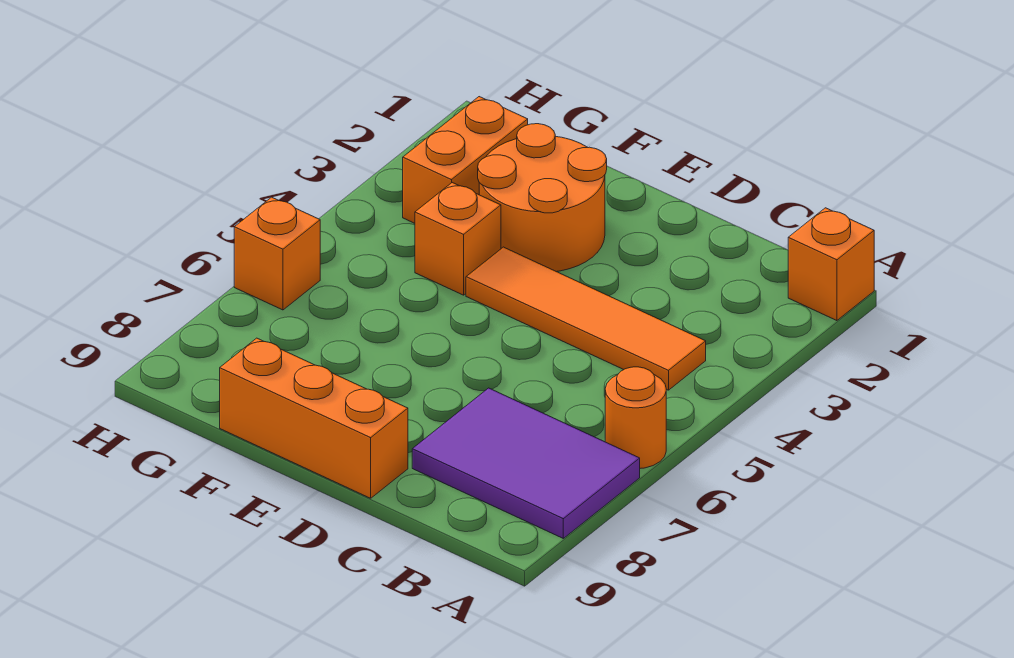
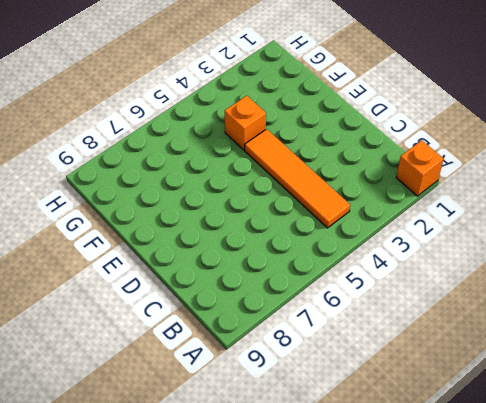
none -> orange round brick A6 level 1
none -> purple tile A7:C8 level 1

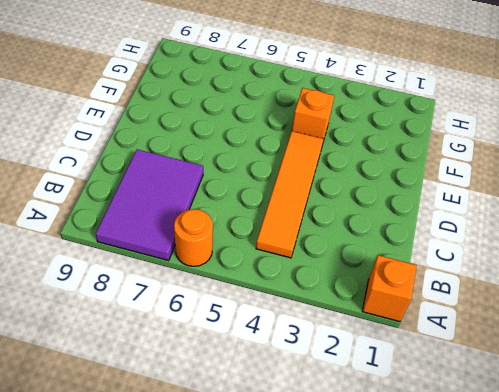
none -> orange brick D9:F9 level 1
none -> orange round brick E2:F3 level 1

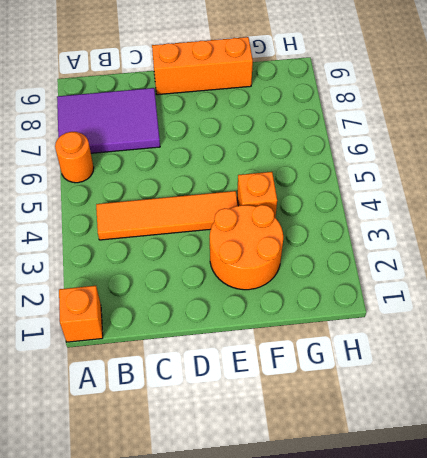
none -> orange brick G2:G3 level 1
none -> orange brick H6 level 1

